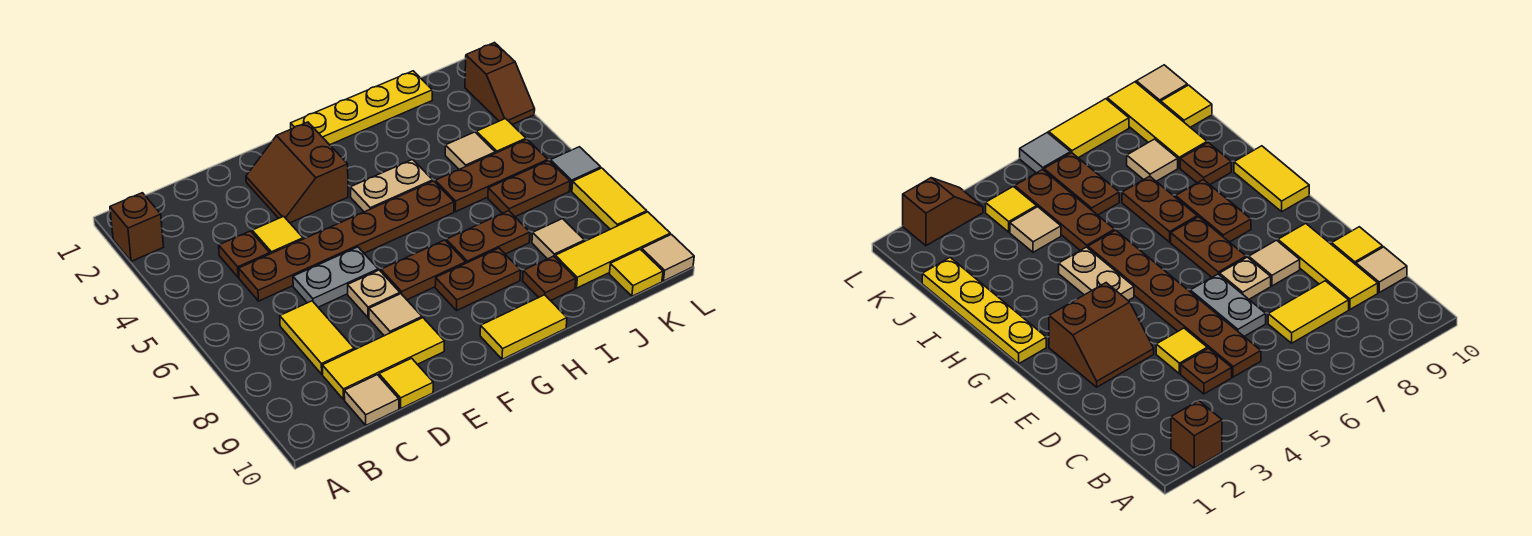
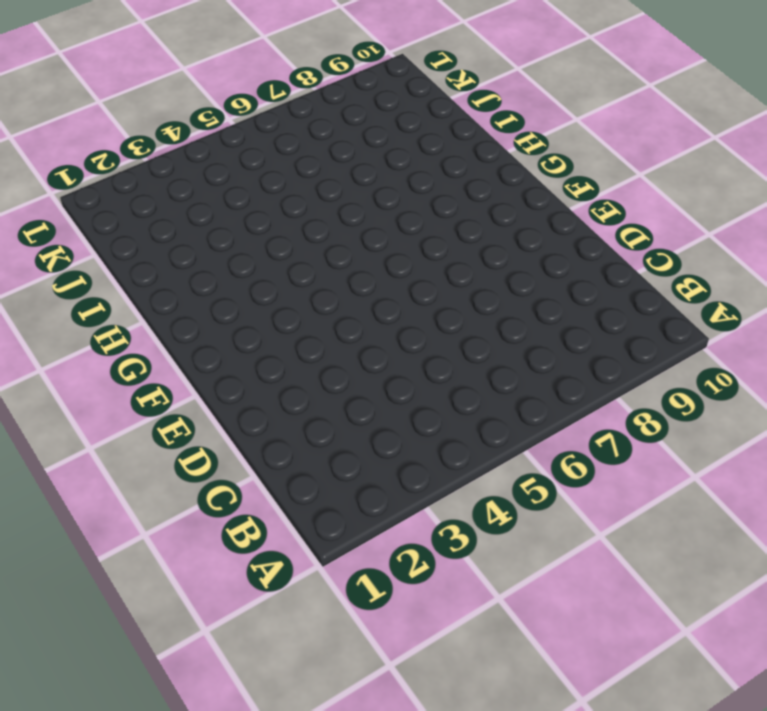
none -> brown brick A2 level 1
none -> brown plate C4 level 1
none -> brown plate C5:H5 level 1
none -> yellow tile C7:C8 level 1

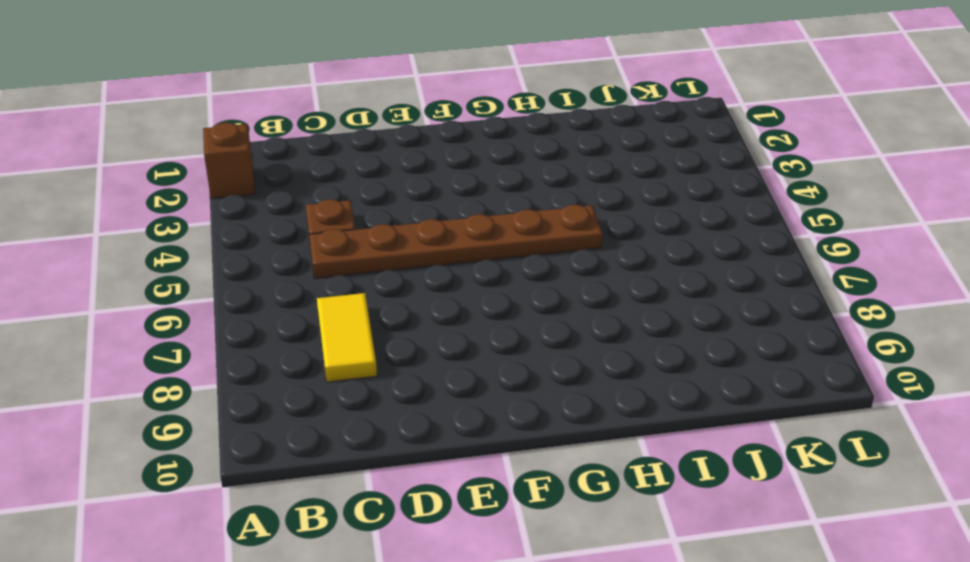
none -> yellow tile C9:E9 level 1
none -> tan tile C10 level 1
none -> yellow tile D4 level 1
none -> grey plate D6:E6 level 1

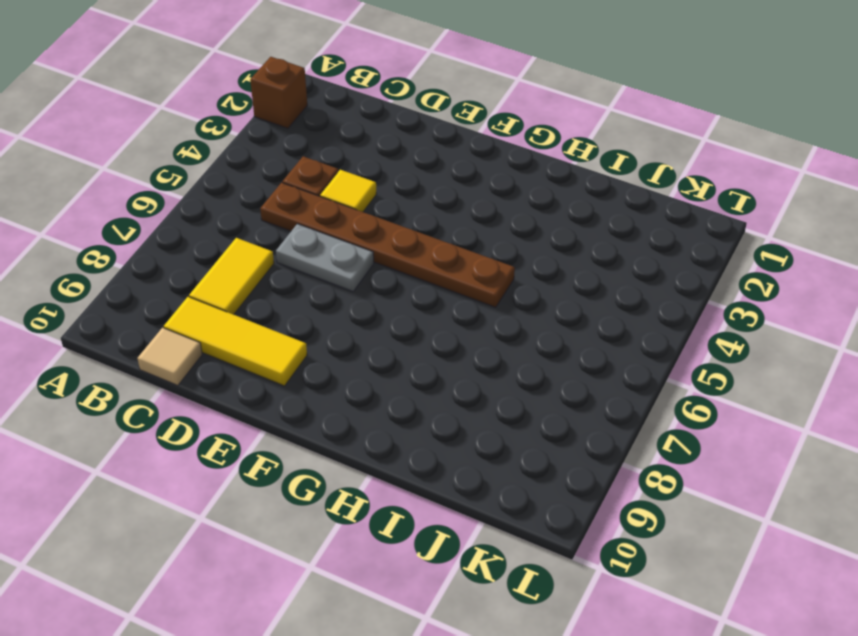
none -> yellow tile D10 level 1
none -> brown slope E2:F3 level 1 top F
none -> tan plate E7 level 1
none -> tan tile E8 level 1

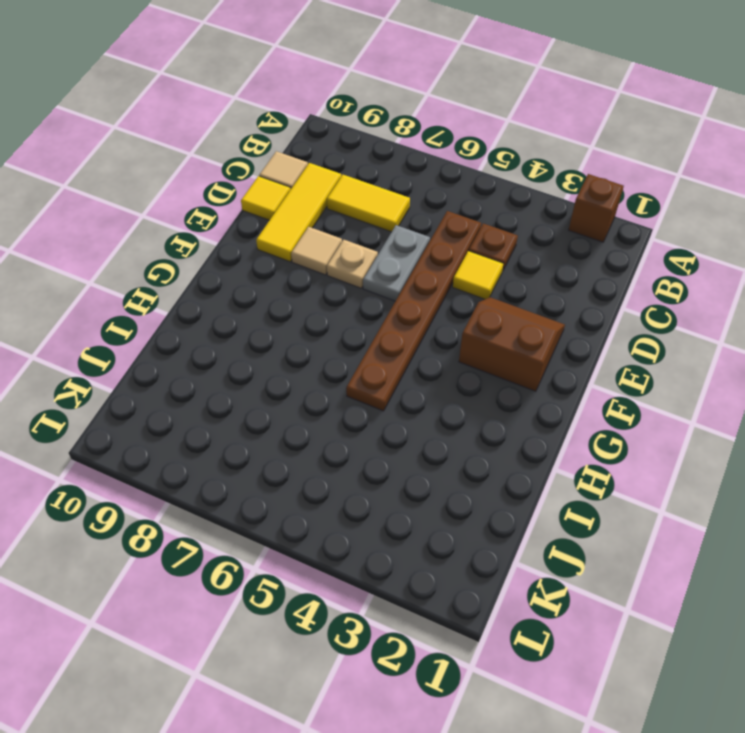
none -> brown plate F7:G7 level 1
none -> yellow plate G1:J1 level 1
none -> tan plate G4:H4 level 1
none -> brown plate G8:H8 level 1

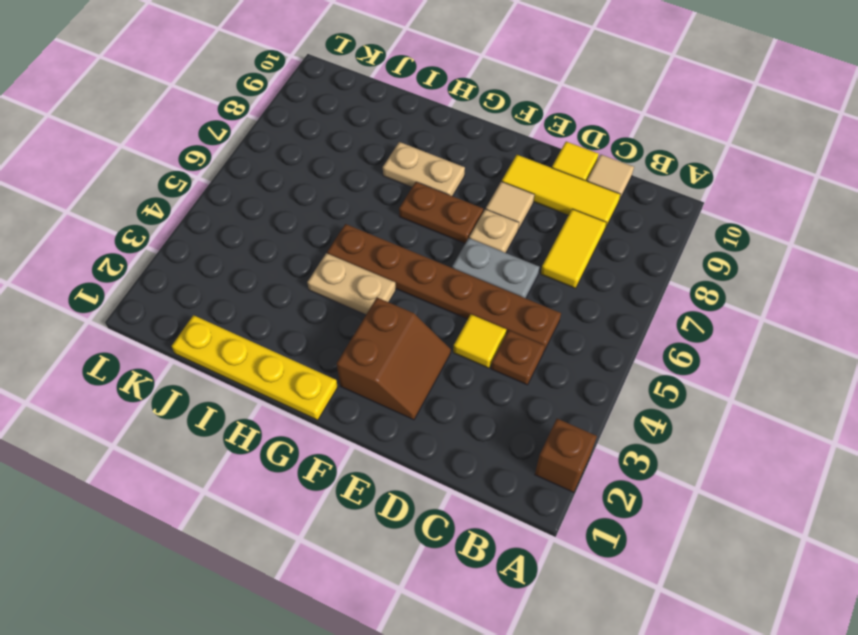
tan plate G8:H8 level 1 -> brown plate G8:H8 level 1
none -> yellow tile G10:H10 level 1
none -> brown plate H7:I7 level 1
none -> brown plate I5:K5 level 1
none -> brown plate I9 level 1

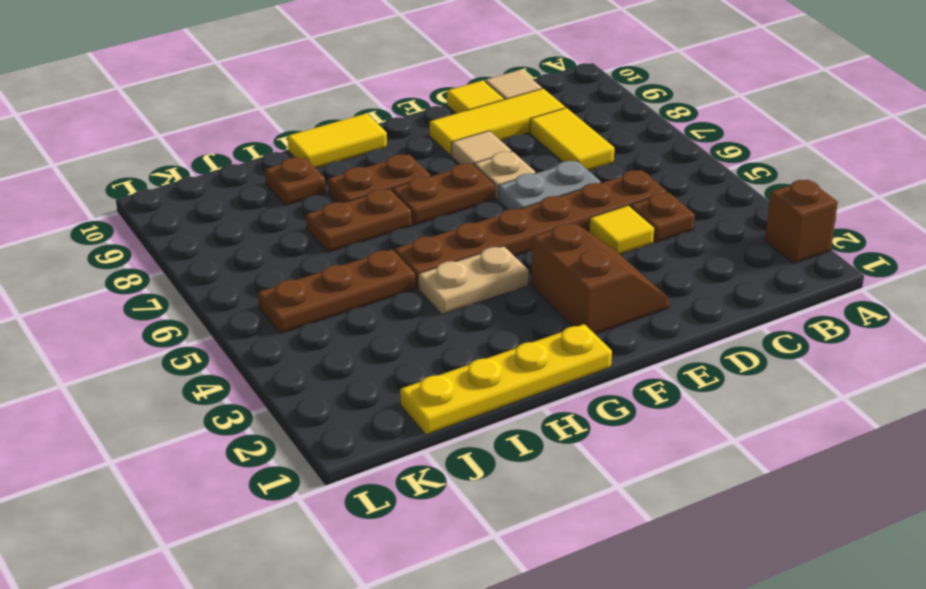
none -> tan tile J4 level 1
none -> brown plate J6:K6 level 1
none -> tan tile J8 level 1
none -> yellow tile J9:L9 level 1

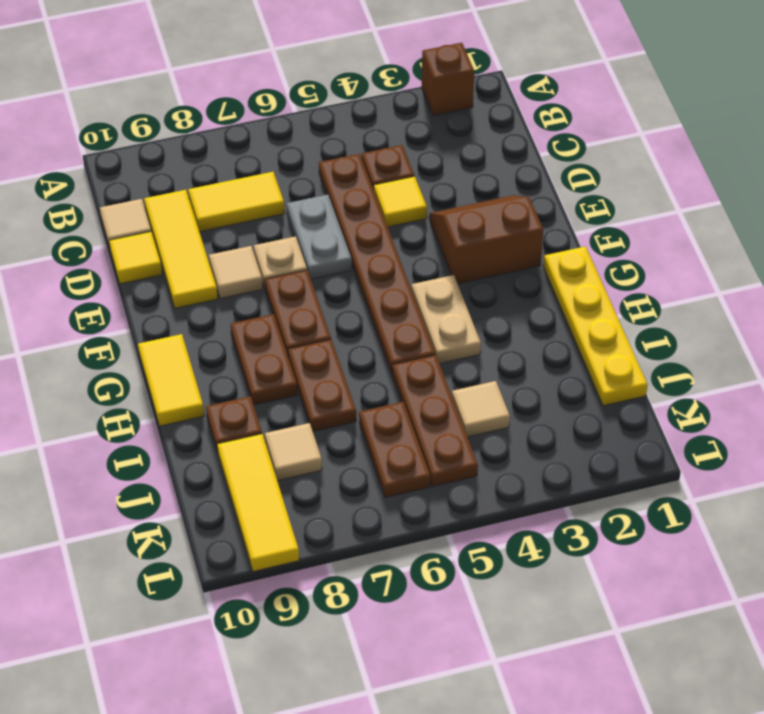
none -> yellow tile K4 level 1
none -> yellow tile K10 level 1
none -> brown slope L2:L3 level 1 top 2
none -> grey tile L6 level 1

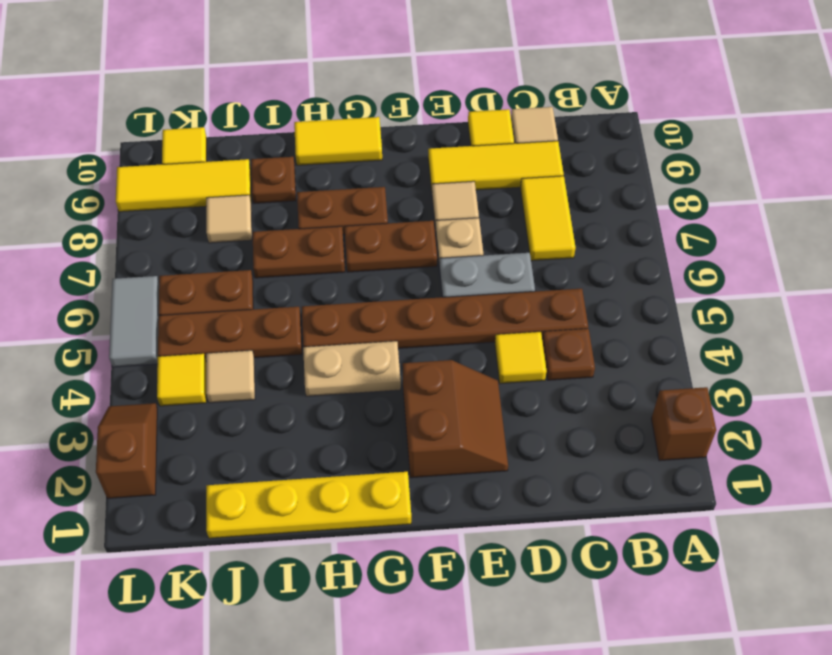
grey tile L5:L6 level 1 -> grey tile L6 level 1
none -> yellow tile L7:L8 level 1
none -> tan tile L10 level 1

